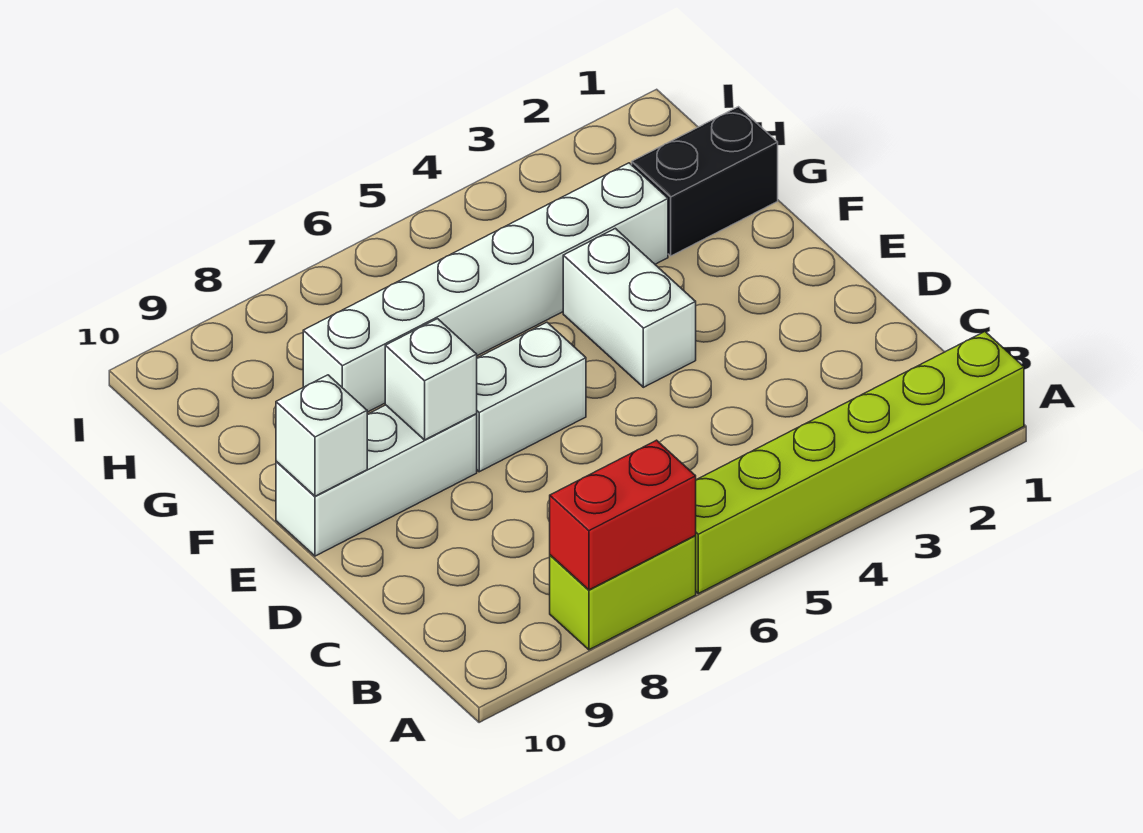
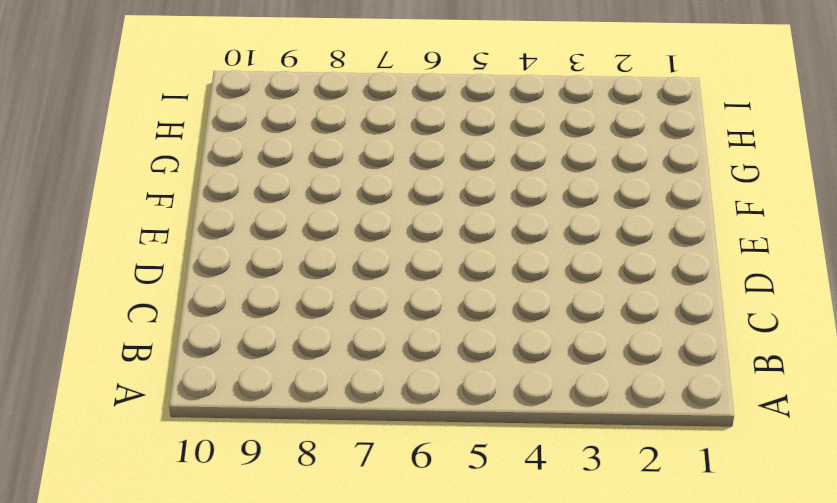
none -> lime brick A1:A6 level 1
none -> lime brick A7:A8 level 1

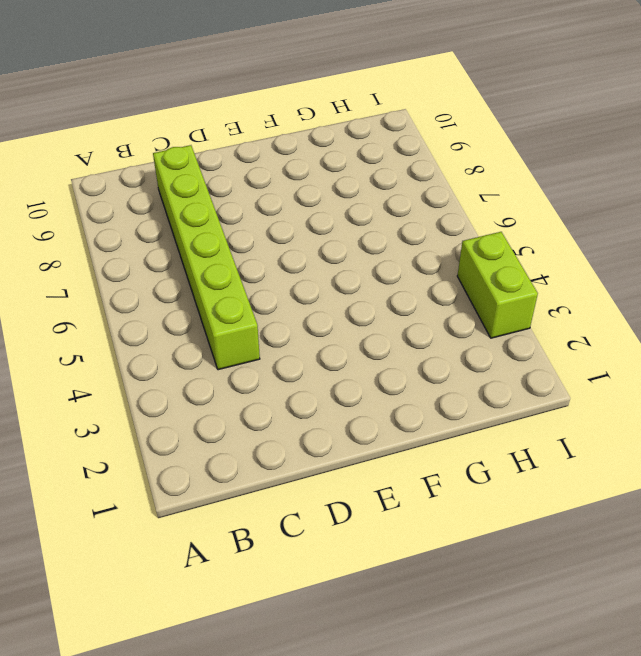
lime brick C4:C9 level 1 -> lime brick A1:A6 level 1
lime brick I3:I4 level 1 -> lime brick A7:A8 level 1
none -> white brick E4:F4 level 1
none -> white brick E6:E7 level 1

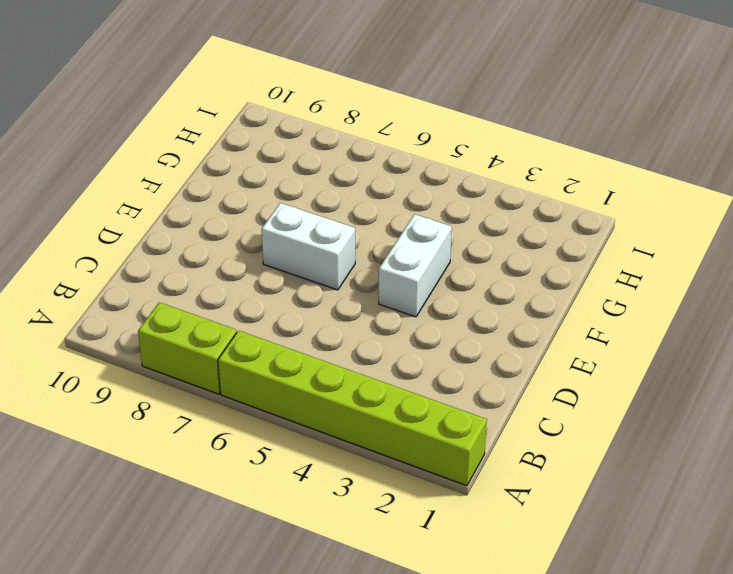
none -> white brick E8:E10 level 1
none -> black brick G1:G2 level 1

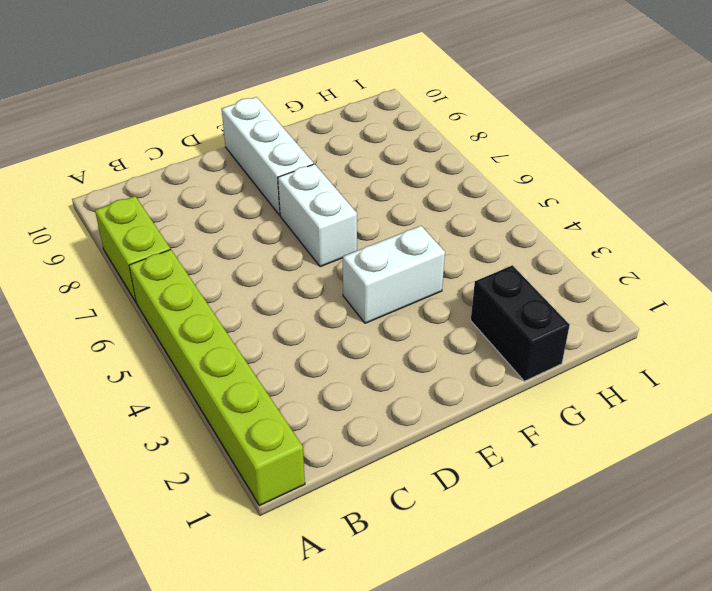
none -> white brick G3:G8 level 1
none -> red brick A7:A8 level 2

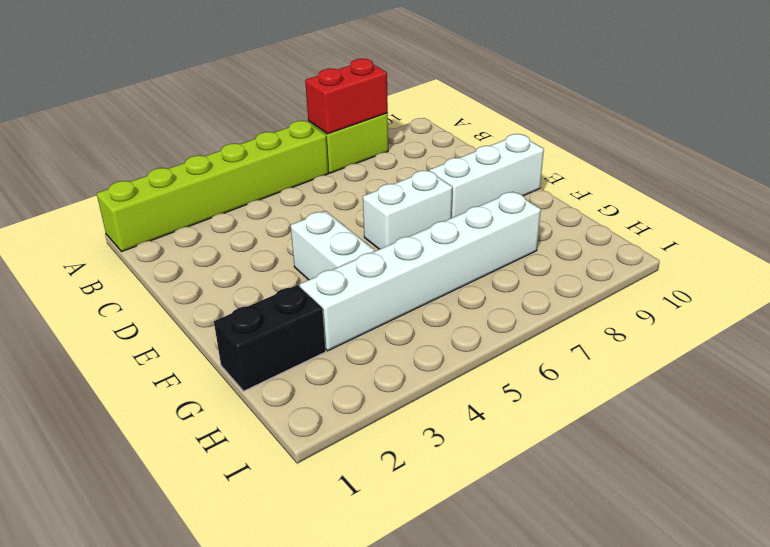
none -> white brick E8 level 2
none -> white brick E10 level 2

